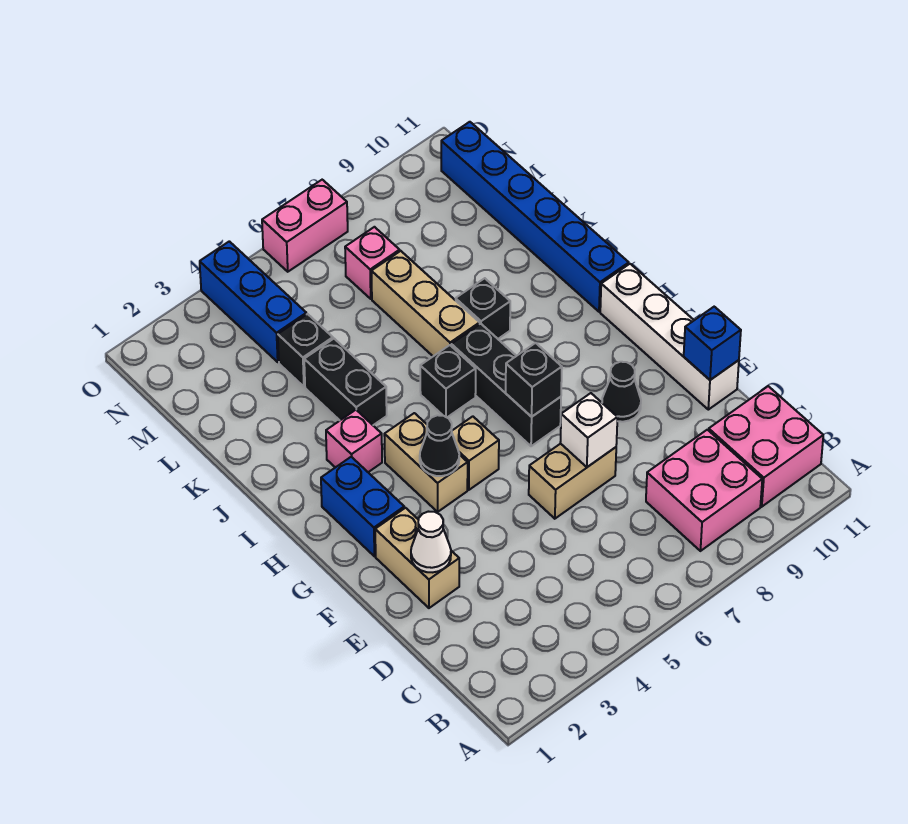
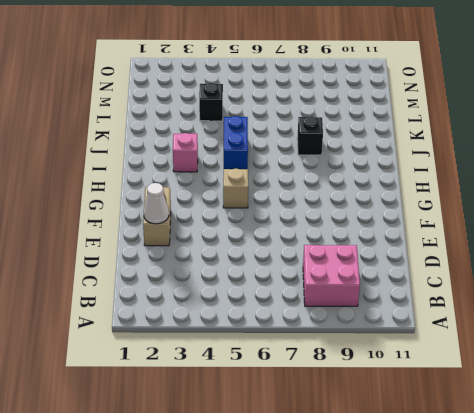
blue brick I5:J5 level 1 -> blue brick G2:H2 level 1
none -> pink brick B10:C11 level 1
none -> tan brick E6:E7 level 1
none -> white brick E11:H11 level 1

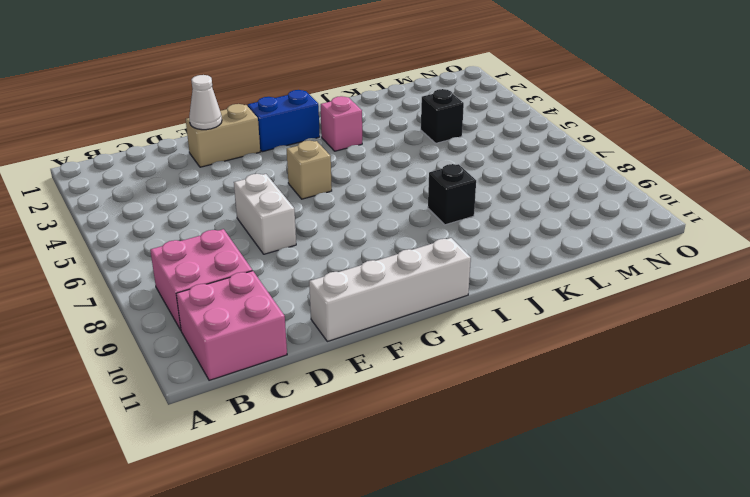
white brick E6:E7 level 1 -> tan brick E6:E7 level 1
none -> black cone F9 level 1
none -> tan brick G4:H4 level 1
none -> black brick G7:I7 level 1

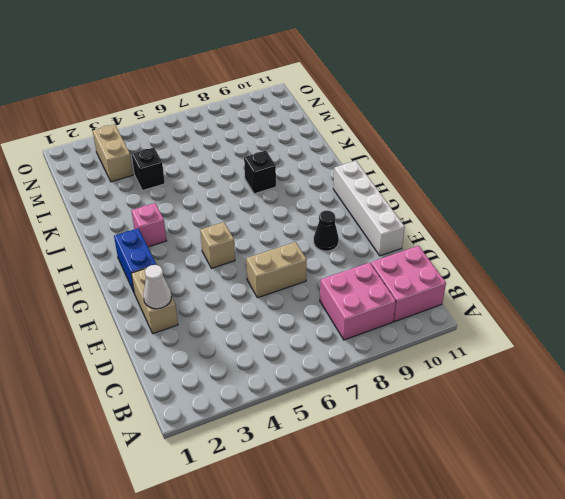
tan brick M3:N3 level 1 -> tan brick G4:H4 level 1
none -> black brick G7:I7 level 1
none -> black brick I6 level 1
none -> blue brick I11:N11 level 1

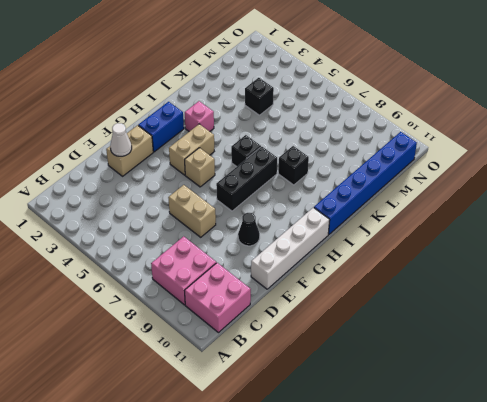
none -> black brick J4:K4 level 1
none -> tan brick J7:L7 level 1
none -> blue brick M4:O4 level 1

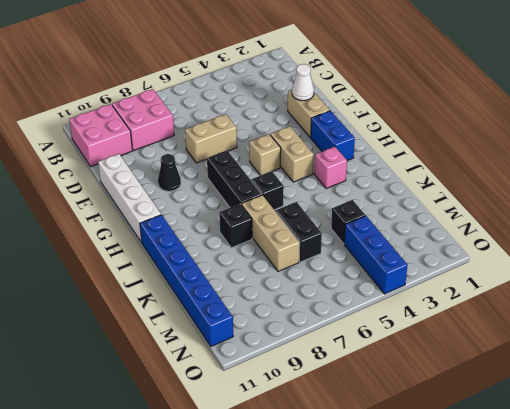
black brick K6:L6 level 1 -> black brick J4:K4 level 1
none -> pink brick M7 level 1
none -> pink brick O6:O7 level 1
none -> white brick E7 level 2

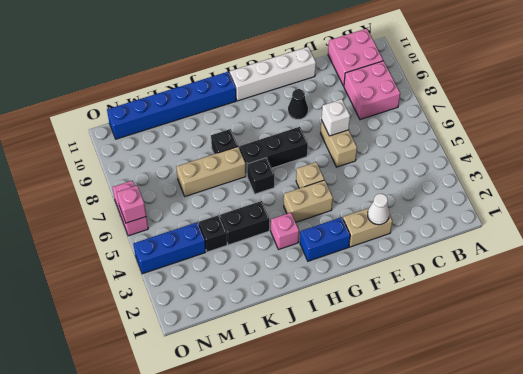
pink brick O6 level 2 -> pink brick M7 level 1
none -> blue brick E11 level 2
none -> black cone G4 level 2
none -> black brick G7 level 2

